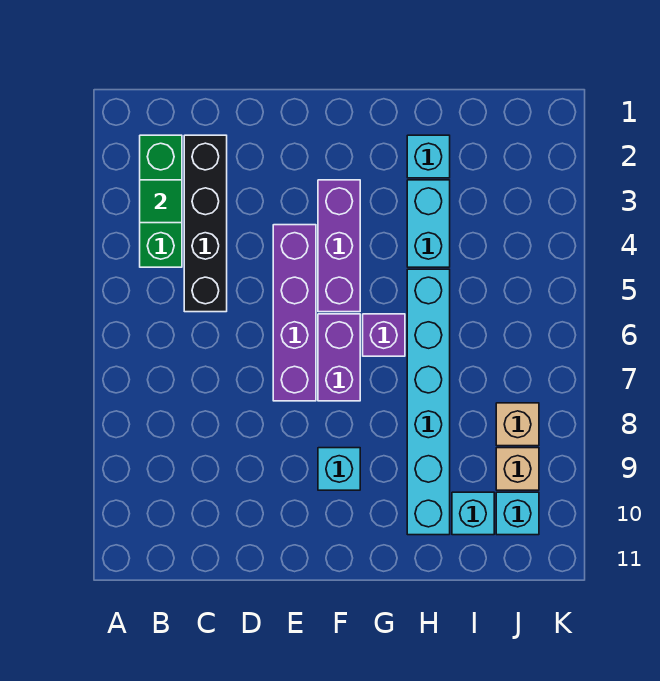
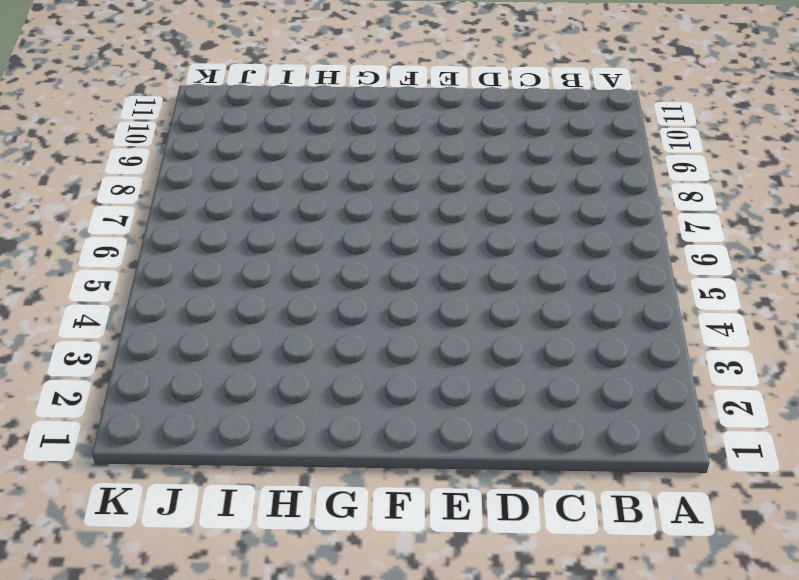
none -> green brick B2:B4 level 1
none -> black brick C2:C5 level 1
none -> purple brick E4:E7 level 1

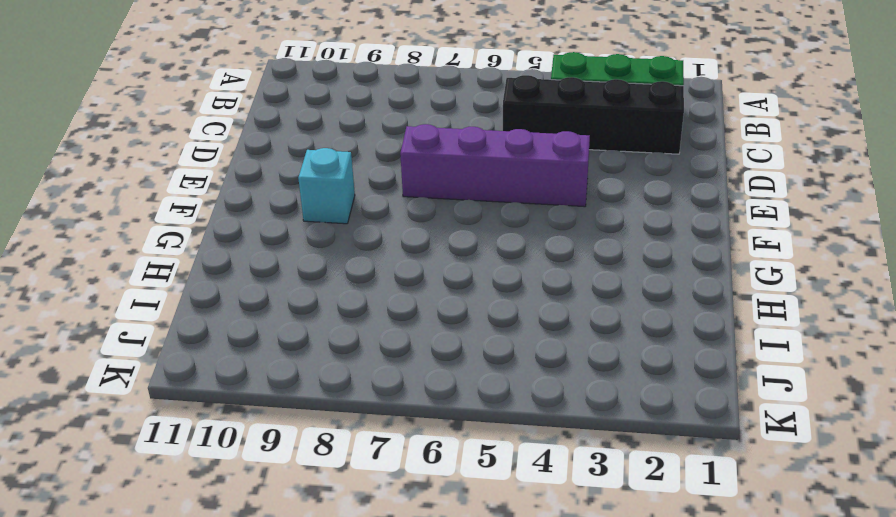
none -> purple brick F3:F5 level 1
none -> purple brick F6:F7 level 1
none -> purple brick G6 level 1

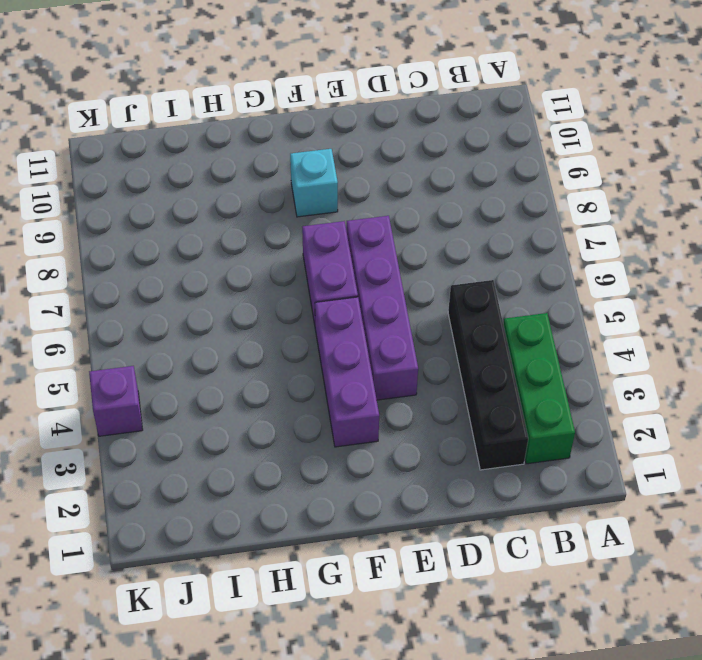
purple brick K4 level 1 -> purple brick G6 level 1
none -> cyan brick H2 level 1
none -> cyan brick H3:H4 level 1
none -> cyan brick H5:H10 level 1

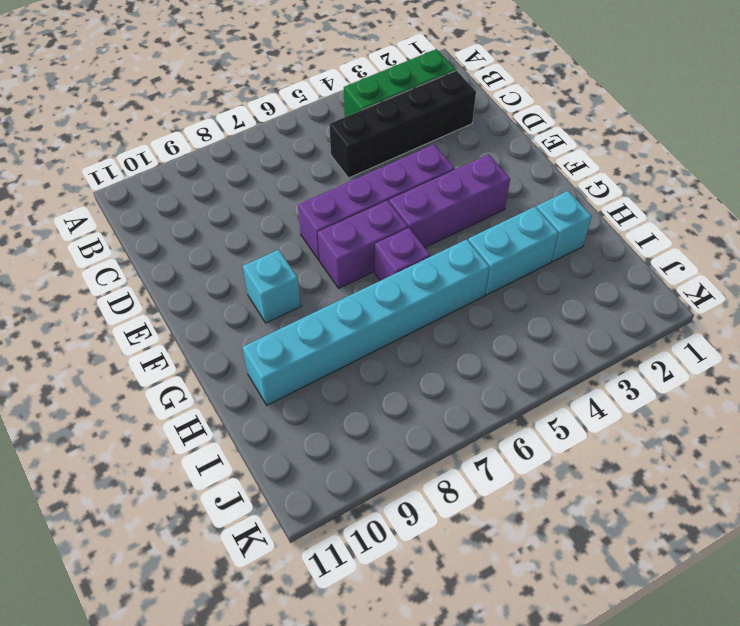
none -> cyan brick I10 level 1
none -> tan brick J8 level 1
none -> tan brick J9 level 1

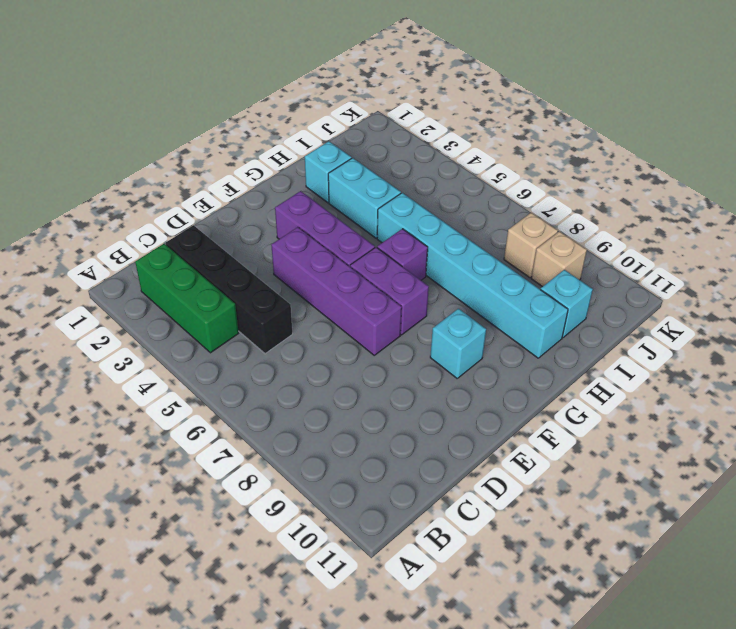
none -> cyan brick J10 level 1
none -> green tile B3 level 2

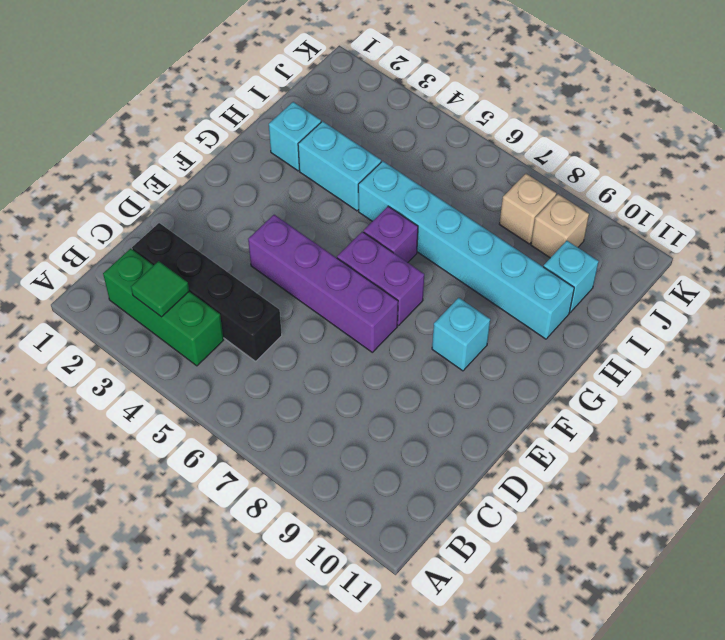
none -> purple brick F3:F5 level 1
none -> cyan brick J10 level 1

